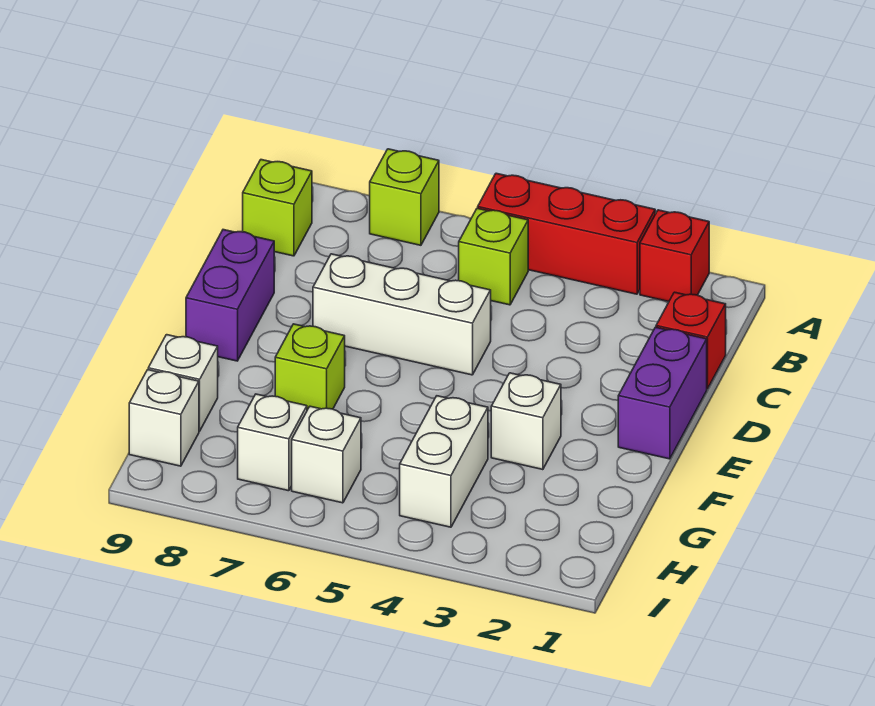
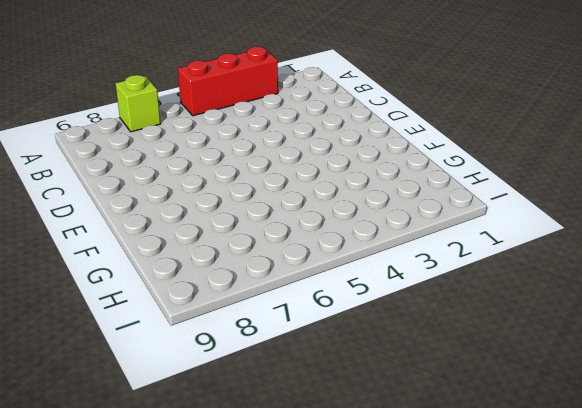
none -> red brick A2 level 1
none -> lime brick B5 level 1
none -> lime brick B9 level 1

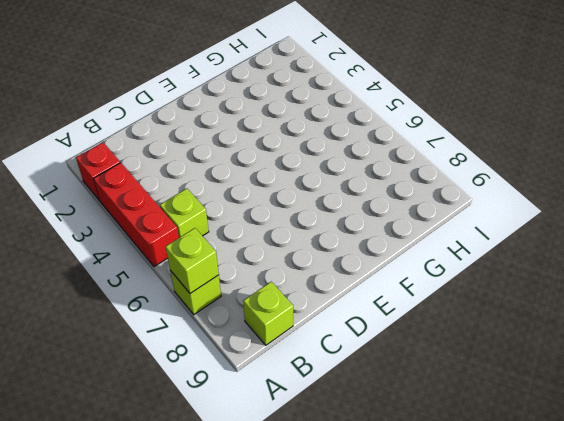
lime brick A7 level 2 -> lime brick F7 level 1
none -> red brick C1 level 1
none -> purple brick D1:E1 level 1
none -> white brick D5:D7 level 1

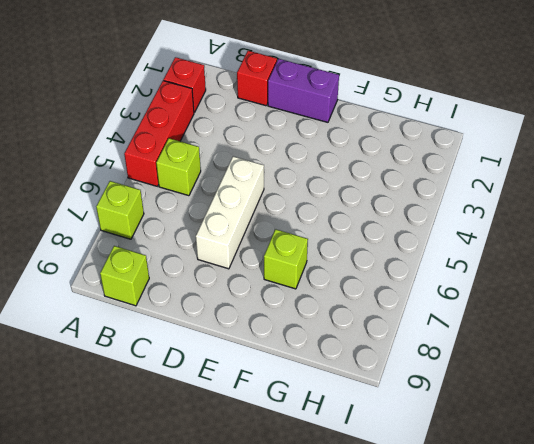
none -> purple brick D9:E9 level 1
none -> white brick F3 level 1
none -> white brick G4:H4 level 1

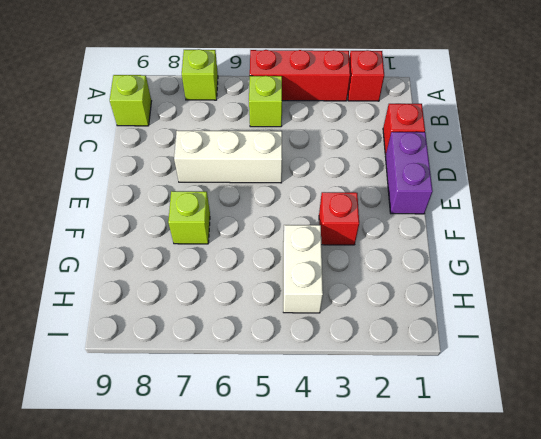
red brick F3 level 1 -> white brick F3 level 1
none -> purple brick D9:E9 level 1
none -> white brick G9 level 1
none -> white brick H6 level 1

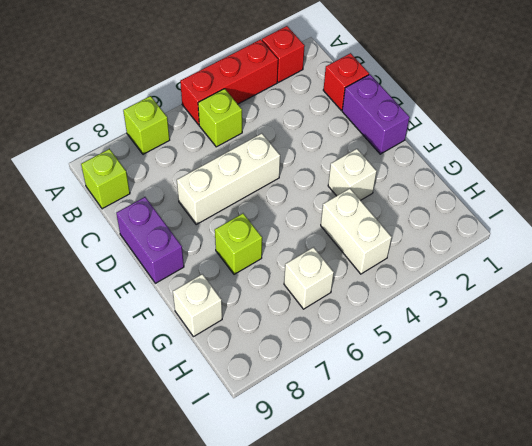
none -> white brick H7 level 1
none -> white brick H9 level 1

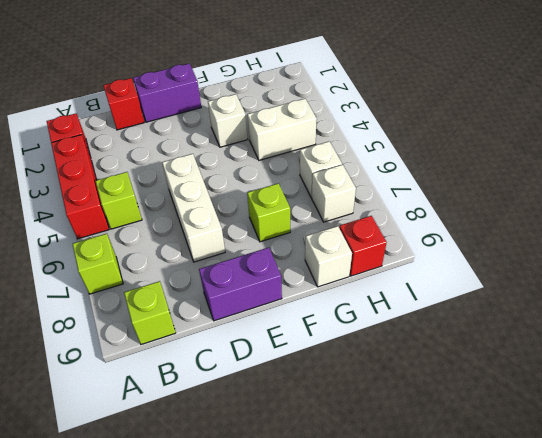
red brick H9 level 1 -> white brick H9 level 1

